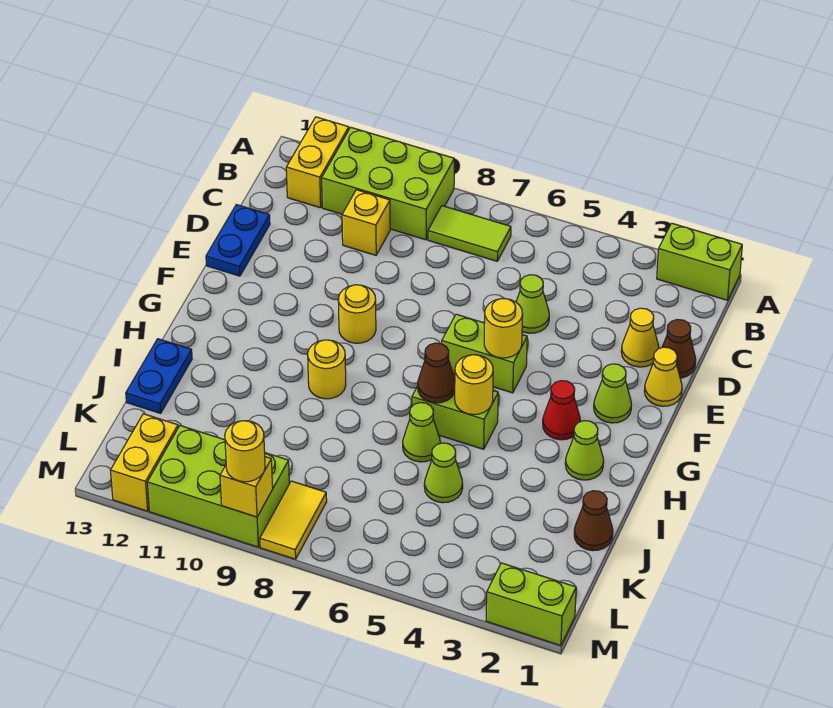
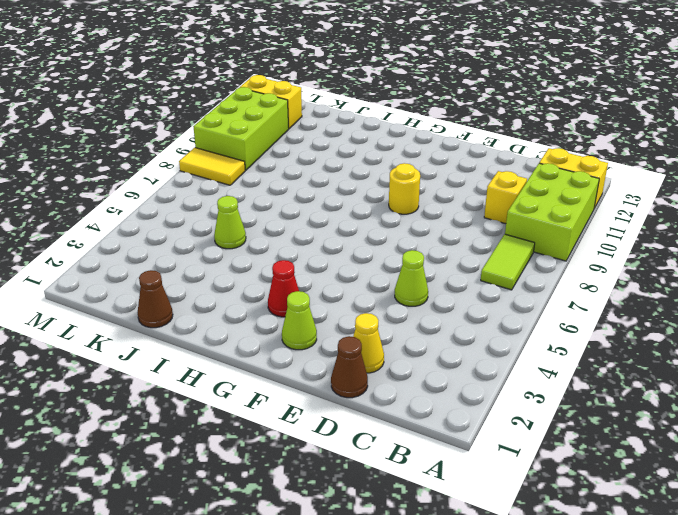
none -> lime brick A1:A2 level 1
none -> blue plate D13:E13 level 1
none -> yellow cone E1 level 1
none -> lime brick F5:F6 level 1

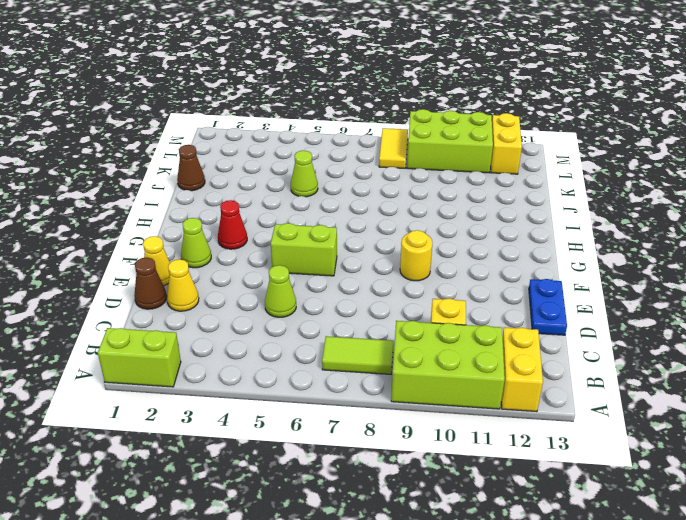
none -> lime cone H2 level 1
none -> lime brick H5:H6 level 1
none -> yellow round brick H9 level 1
none -> lime cone I6 level 1

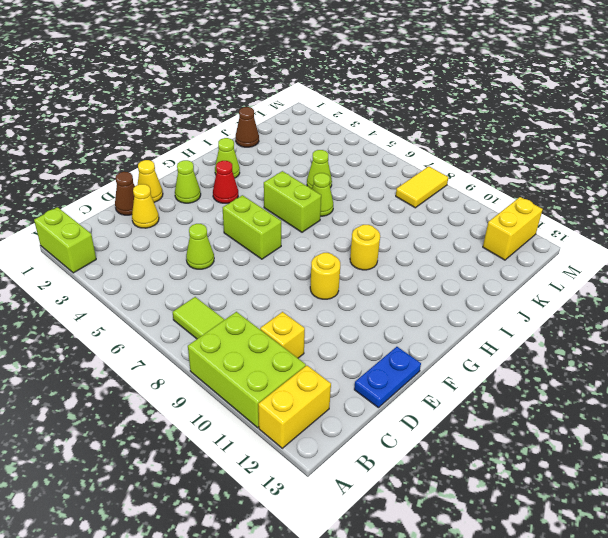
none -> blue plate I13:J13 level 1
none -> lime brick L9:M11 level 1
none -> lime brick M1:M2 level 1
none -> yellow round brick F5 level 2

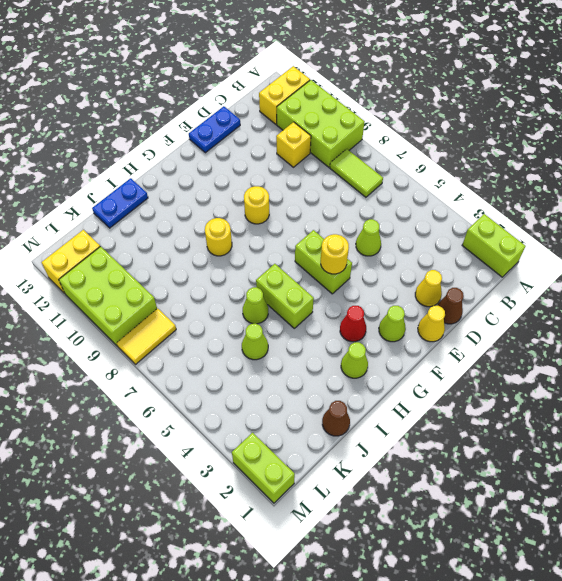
none -> yellow round brick H5 level 2
none -> brown cone H6 level 2
none -> yellow brick M9 level 2
none -> yellow round brick M9 level 3

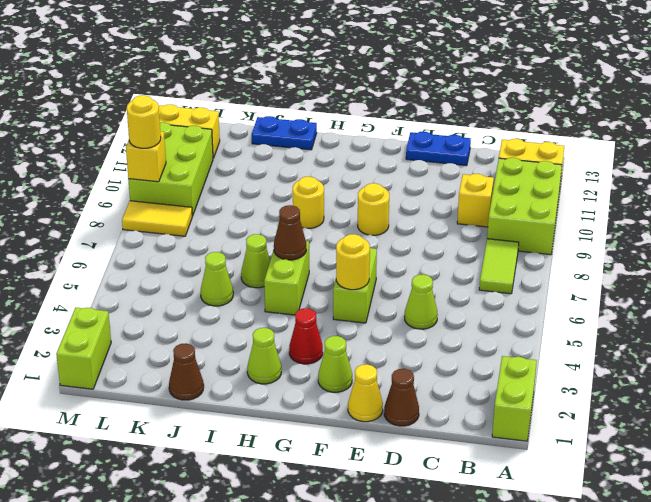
none -> yellow cone D2 level 1
none -> yellow round brick H5 level 2

